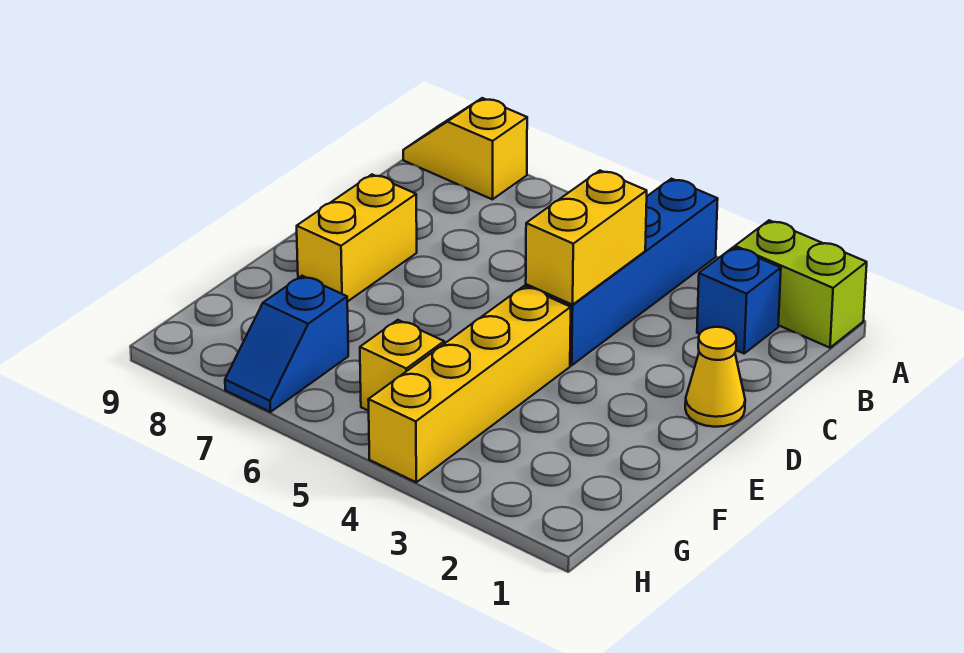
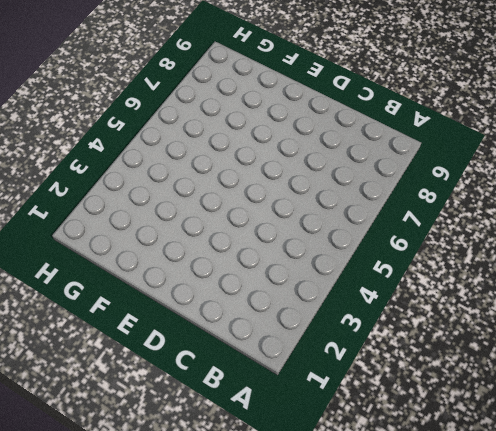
none -> lime brick A1:A2 level 1
none -> blue brick A4:D4 level 1

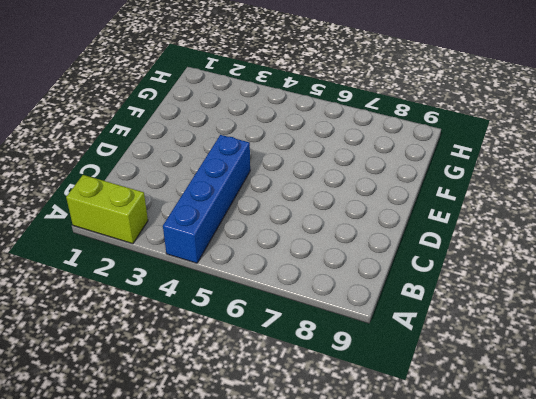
none -> yellow slope A8:A9 level 1 top 8
none -> blue brick B2 level 1

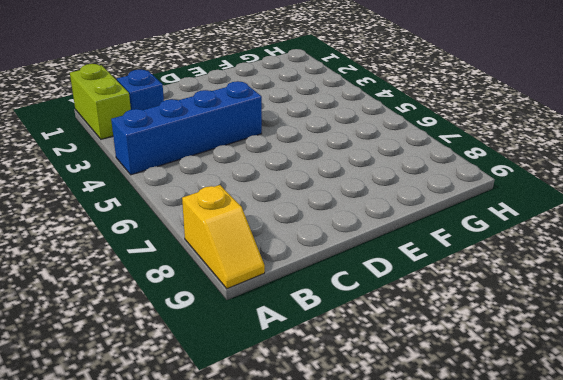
none -> yellow cone D1 level 1
none -> yellow brick D8:E8 level 1

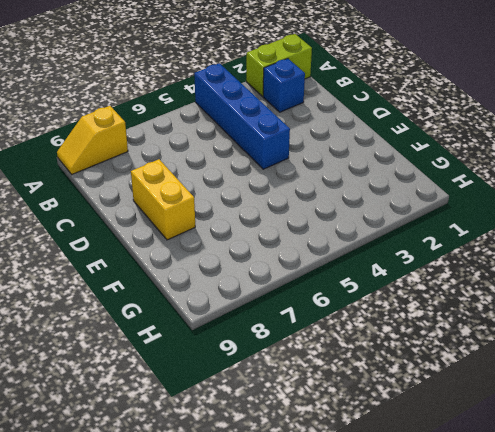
none -> yellow cone D1 level 1
none -> yellow brick E4:H4 level 1

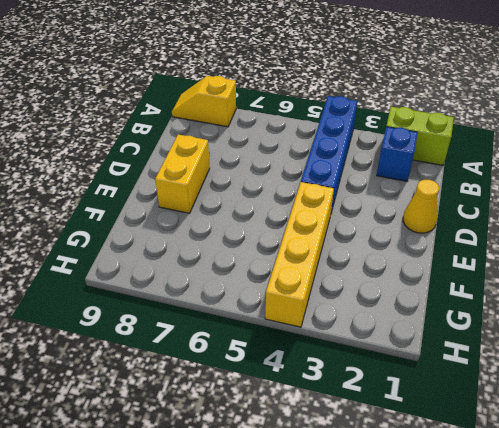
none -> yellow brick G5 level 1
none -> blue slope G7:H7 level 1 top G

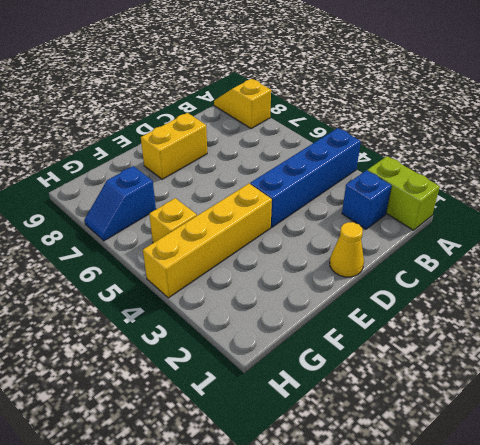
none -> yellow brick C4:D4 level 2

